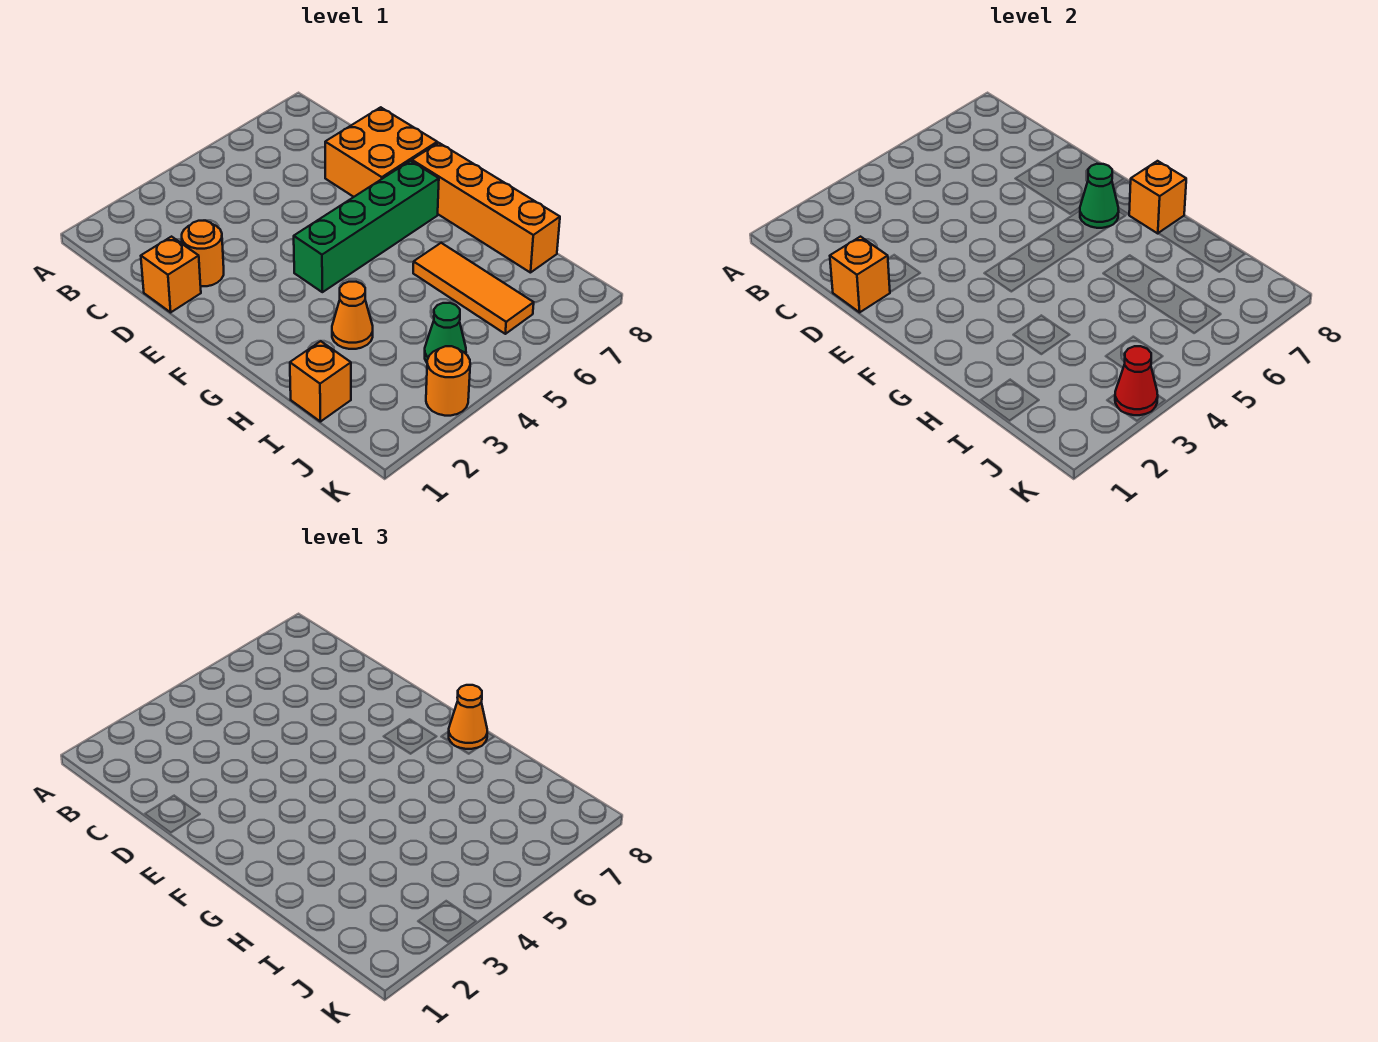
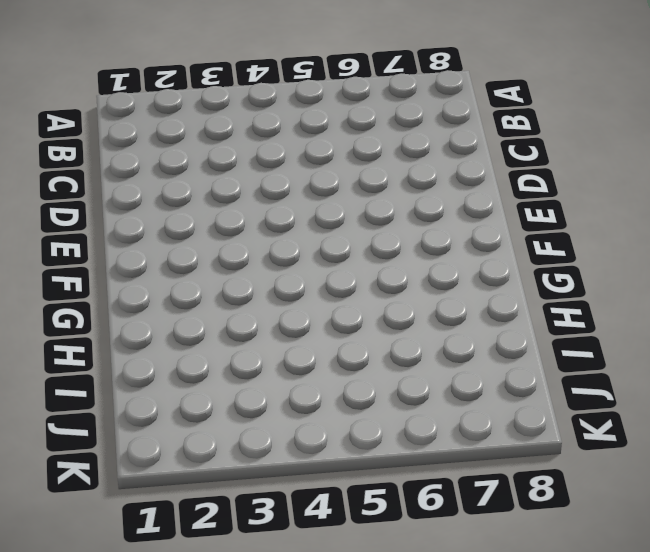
none -> orange brick D1 level 1
none -> orange round brick D2 level 1
none -> orange brick D7:E8 level 1

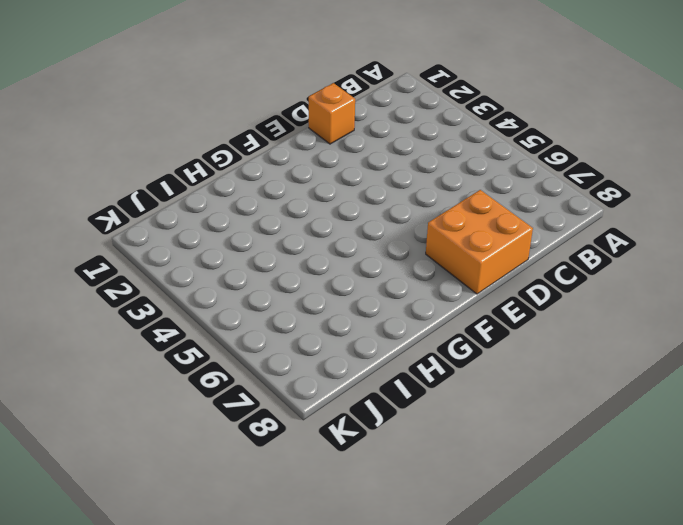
none -> orange round brick D2 level 1
none -> green brick F4:F7 level 1
none -> orange brick F8:I8 level 1

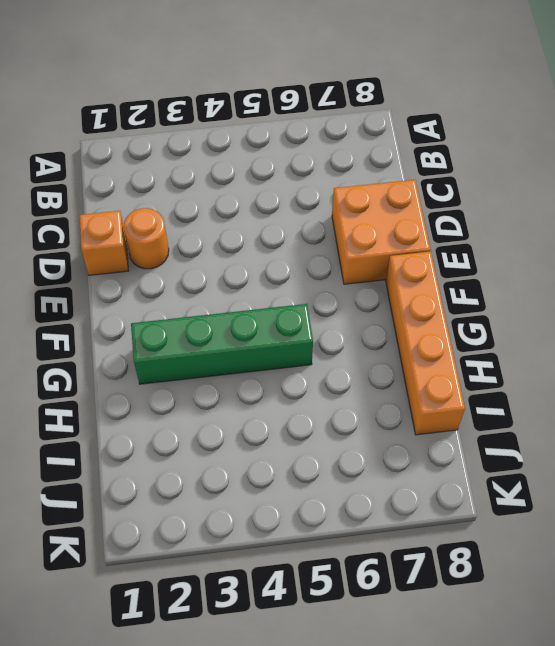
green brick G2:G5 level 1 -> green brick F4:F7 level 1
none -> orange cone H3 level 1
none -> orange tile H6:J6 level 1
none -> orange brick I1 level 1

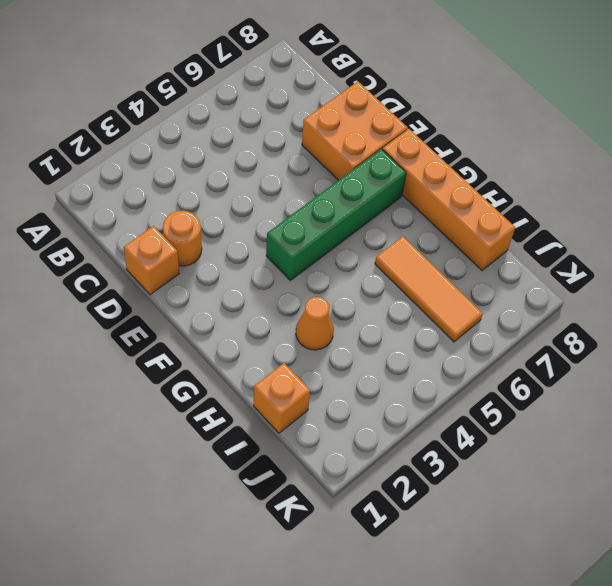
none -> green cone J4 level 1
none -> orange round brick K3 level 1
none -> orange brick D1 level 2

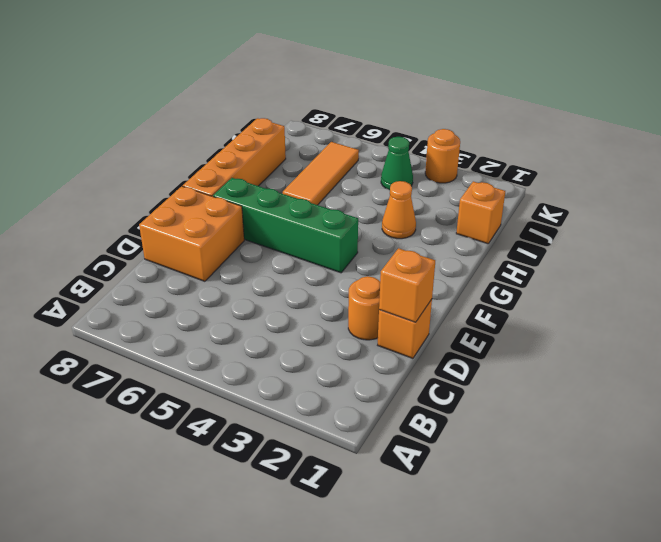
none -> green cone F7 level 2
none -> orange brick G8 level 2
none -> red cone K3 level 2

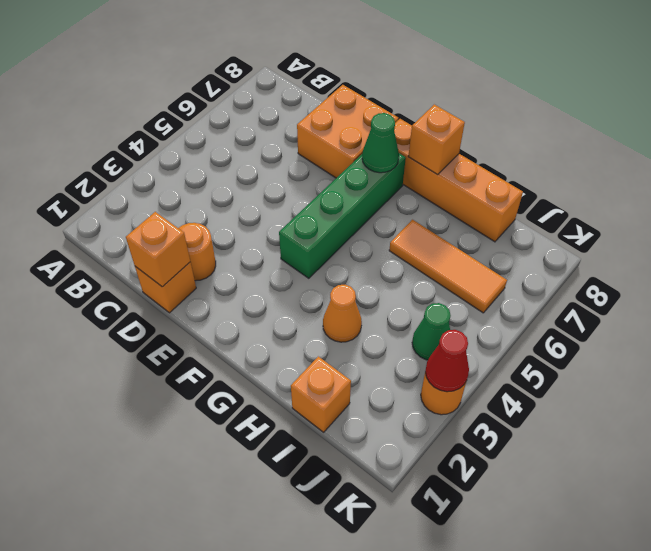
none -> orange cone G8 level 3

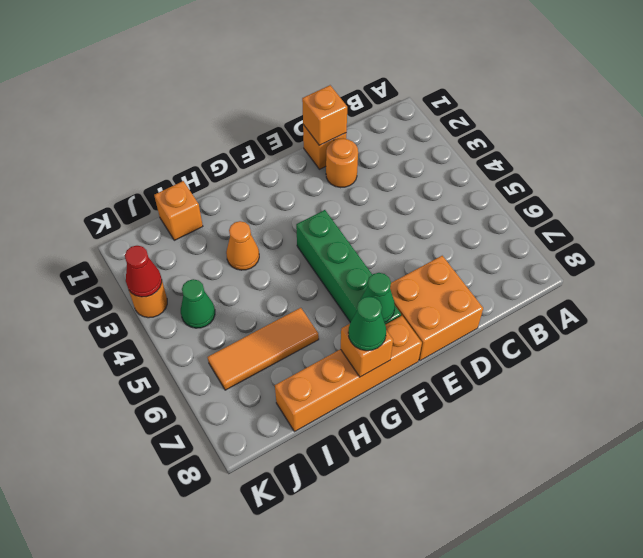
green cone G8 level 3 -> orange cone G8 level 3

